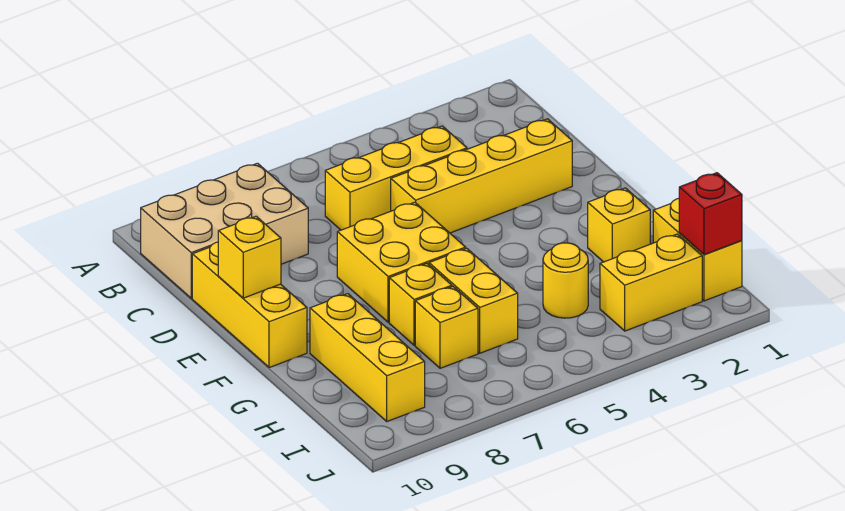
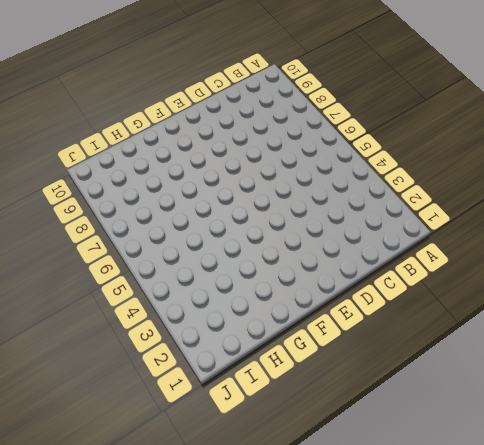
none -> tan brick B8:C10 level 1
none -> yellow brick C4:C6 level 1
none -> yellow brick D2:D5 level 1

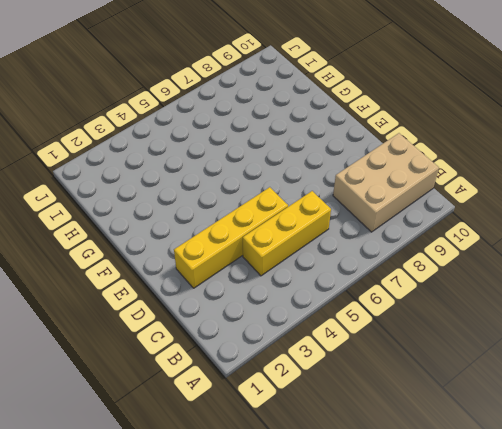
none -> yellow brick D10:F10 level 1
none -> yellow brick E6:F7 level 1
none -> yellow brick G2 level 1

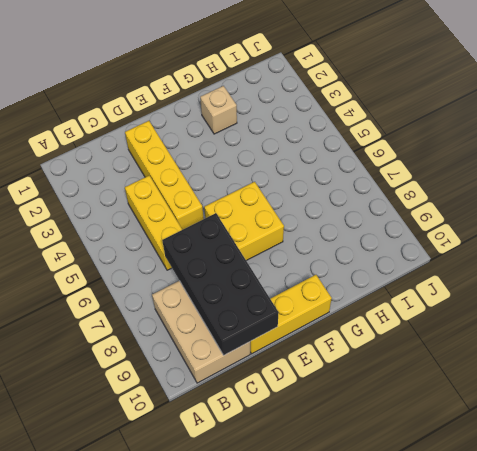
black brick C7:D10 level 2 -> none
tan brick G2 level 1 -> yellow brick G2 level 1
none -> yellow brick G6:H6 level 1
none -> yellow brick G7 level 1
none -> yellow brick G9:I9 level 1

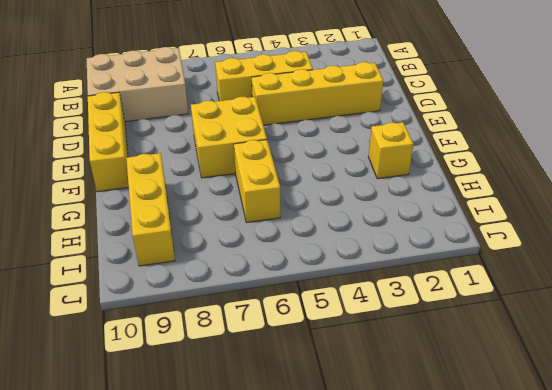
none -> yellow brick G7 level 1
none -> yellow brick H1:I1 level 1
none -> yellow round brick H4 level 1

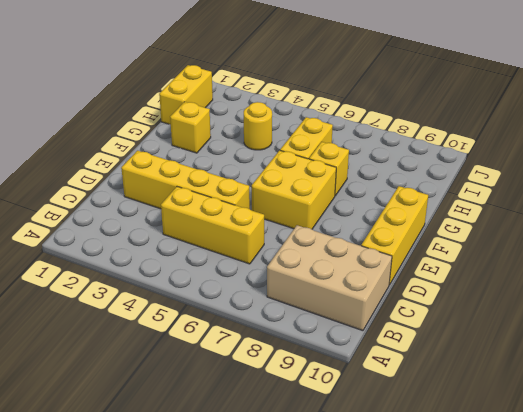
none -> yellow brick G9:I9 level 1
none -> yellow brick H7 level 1
none -> yellow brick I2:I3 level 1

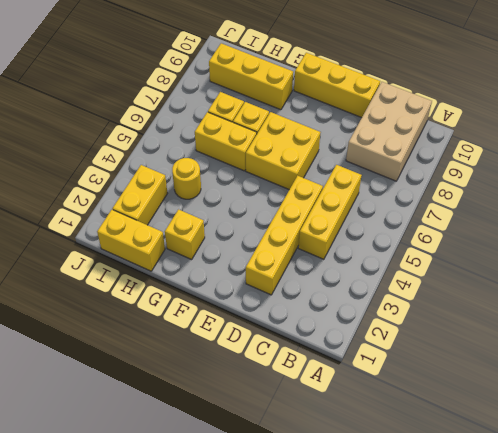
none -> yellow brick E10 level 2
none -> red brick I1 level 2

